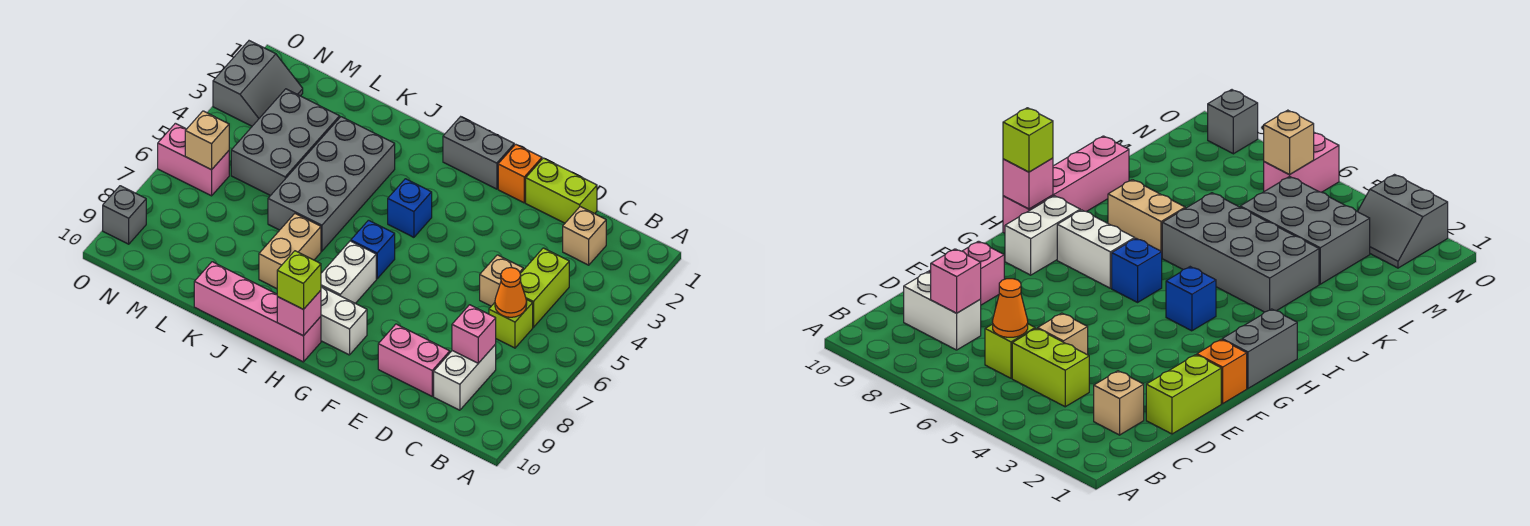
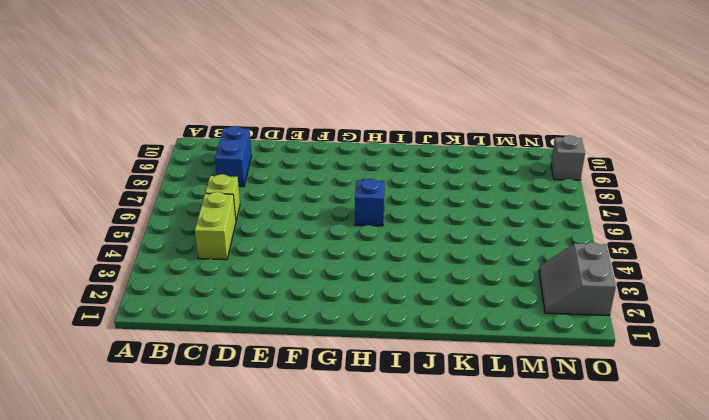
blue brick C8:C9 level 1 -> white brick C8:C9 level 1
none -> tan brick C2 level 1
none -> lime brick D1:E1 level 1
none -> tan brick D5 level 1

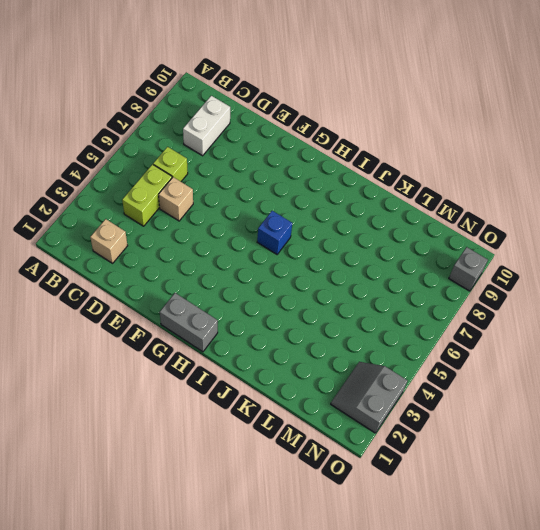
none -> lime brick D1:E1 level 1
none -> pink brick D9:E9 level 1
none -> orange brick F1 level 1

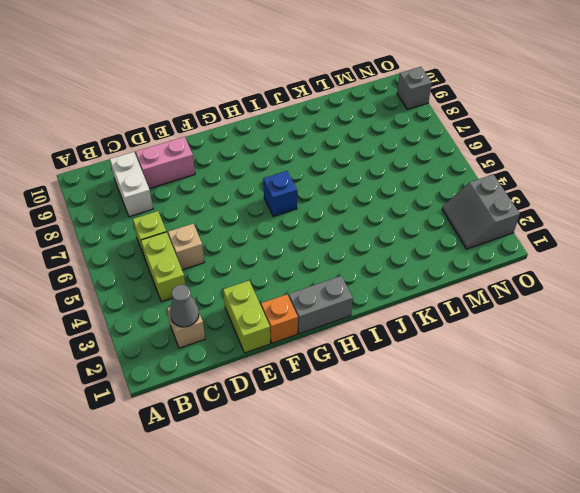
grey cone C2 level 2 -> none
lime brick E1:E2 level 1 -> lime brick D1:E1 level 1
none -> white brick G9:H9 level 1
none -> blue brick H4 level 1
none -> white brick H7:H8 level 1

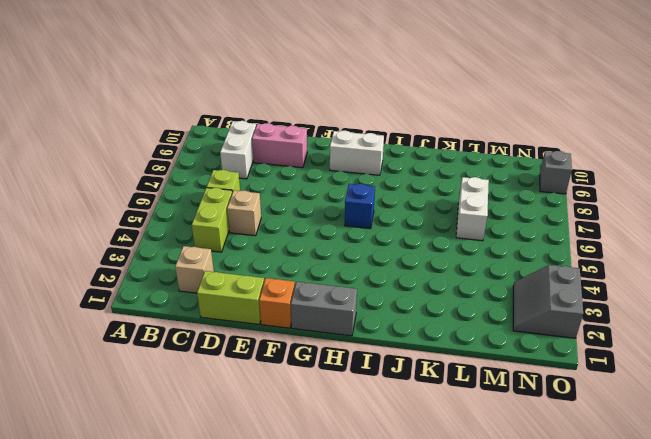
white brick L6:L7 level 1 -> white brick H7:H8 level 1
none -> blue brick H4 level 1
none -> pink brick H10:K10 level 1
none -> grey brick J3:K6 level 1

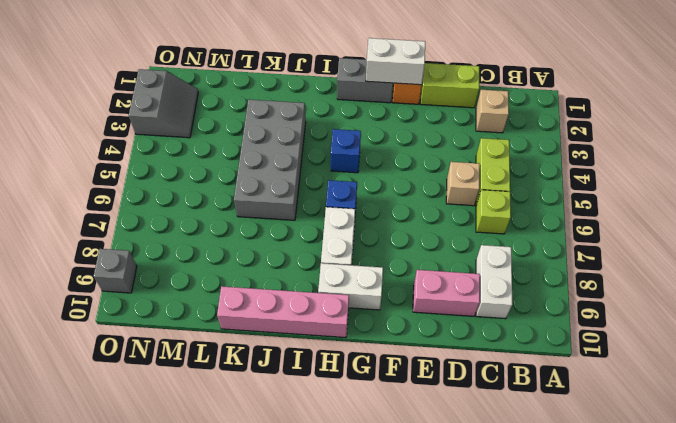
white brick F1:G1 level 2 -> none
none -> tan brick J7:J8 level 1
none -> grey brick L3:M5 level 1
none -> pink brick N6:O6 level 1

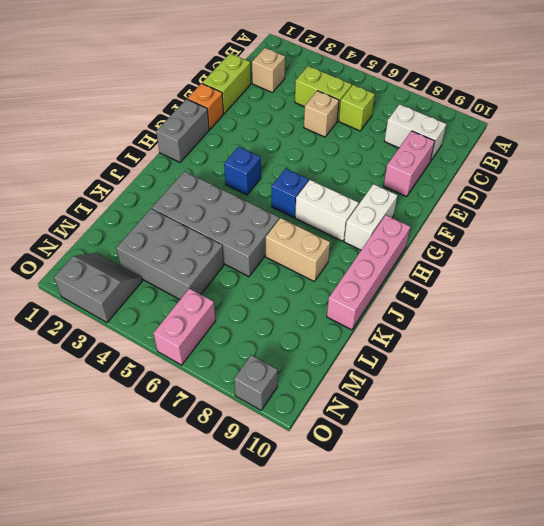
none -> orange cone C6 level 2
none -> pink brick C8 level 2
none -> pink brick H10 level 2

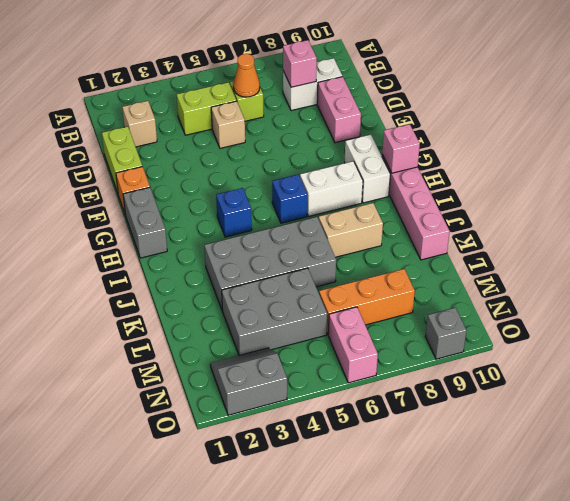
orange brick M6:M8 level 1 -> none
none -> tan brick N6 level 2
none -> lime brick H10 level 3

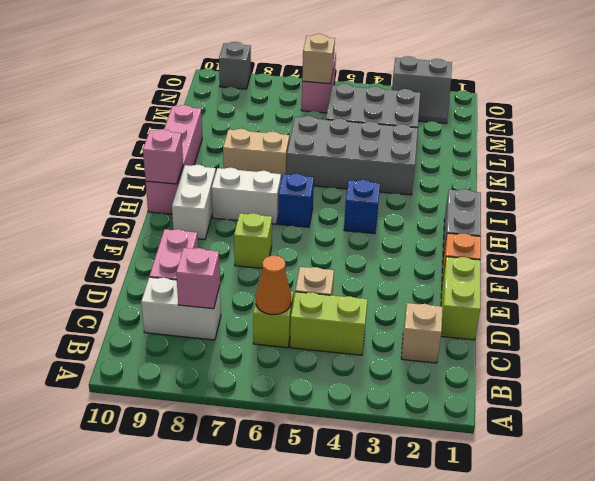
lime brick F7 level 1 -> lime brick H10 level 3

